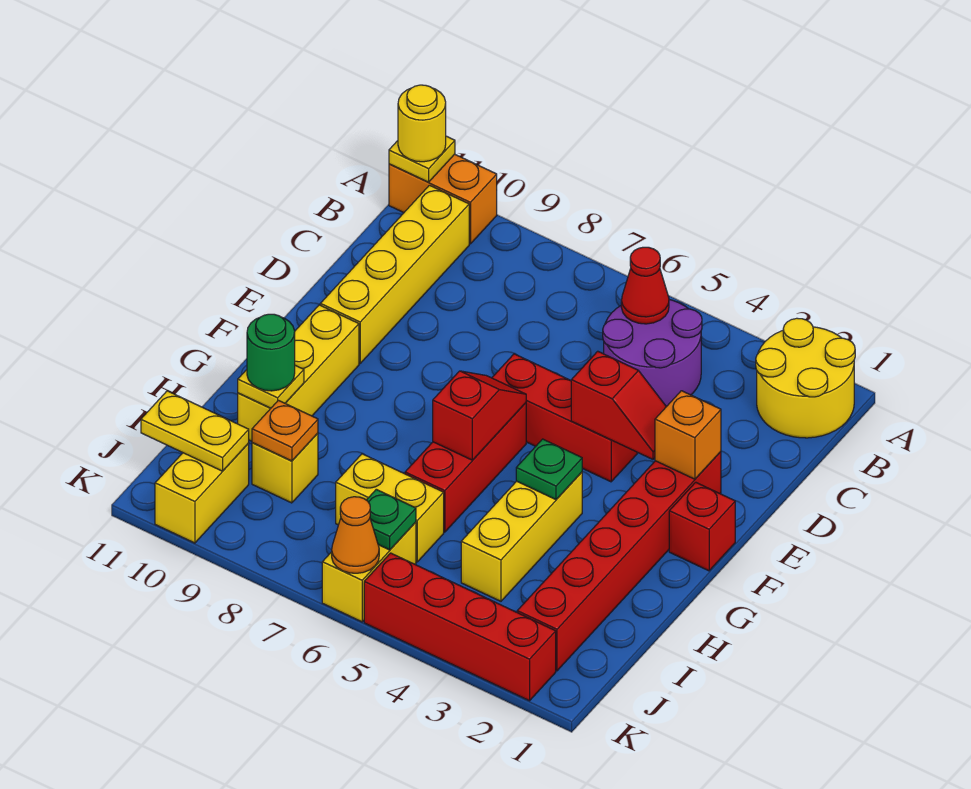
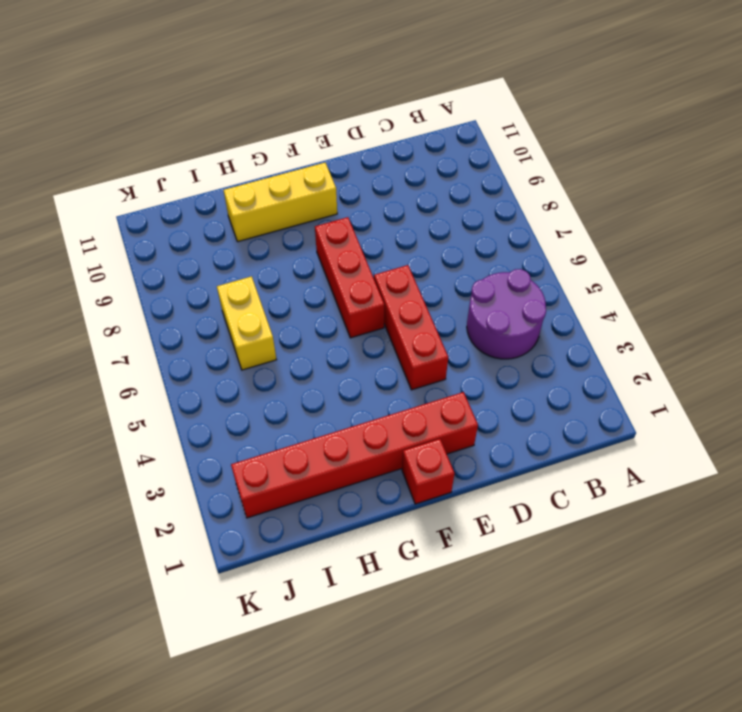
red brick F6:F8 level 1 -> red brick F6:H6 level 1
none -> yellow round brick A1:B2 level 1
none -> orange brick A10:A11 level 1
none -> yellow brick B10:E10 level 1

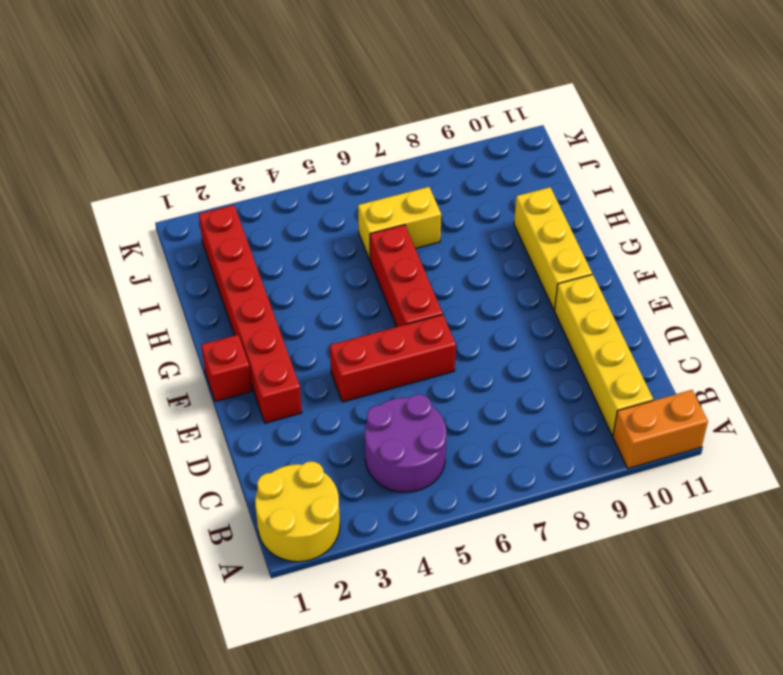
none -> yellow brick G4:I4 level 1
none -> yellow brick I9 level 1
none -> yellow brick J6:K6 level 1

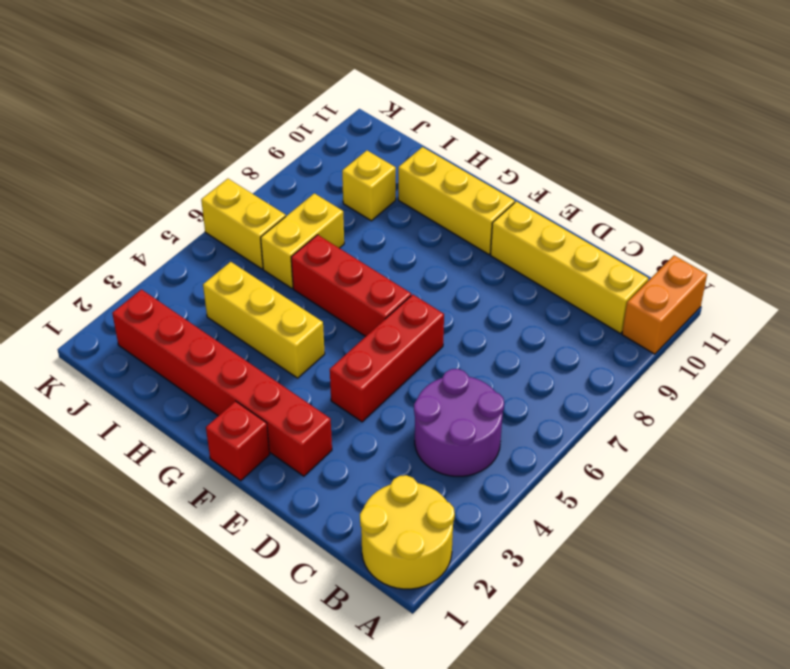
none -> yellow brick J10:K10 level 1
none -> red brick K2:K5 level 1
none -> yellow plate A11 level 2

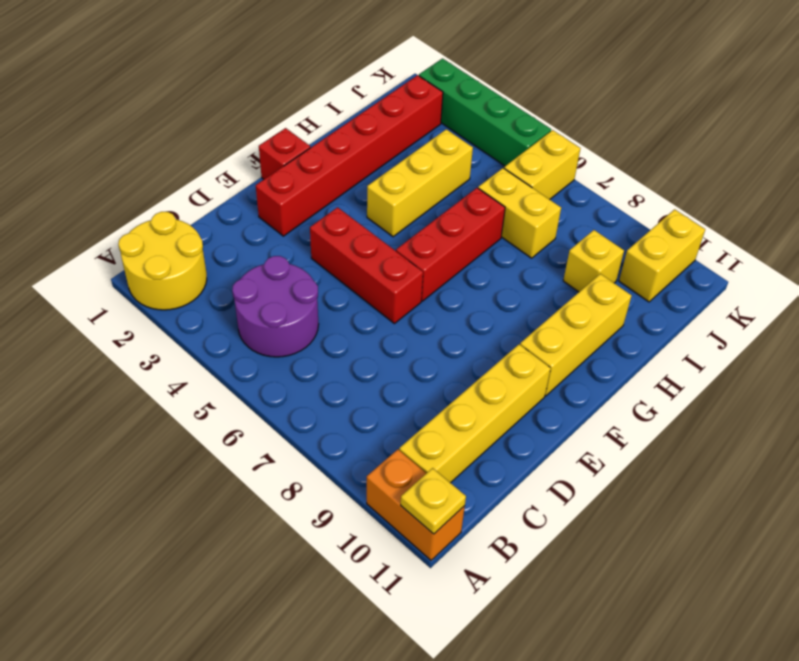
green brick K2:K5 level 1 -> red brick K2:K5 level 1
none -> red cone B5 level 2
none -> orange brick E2 level 2
none -> red slope E3:E4 level 2 top 4

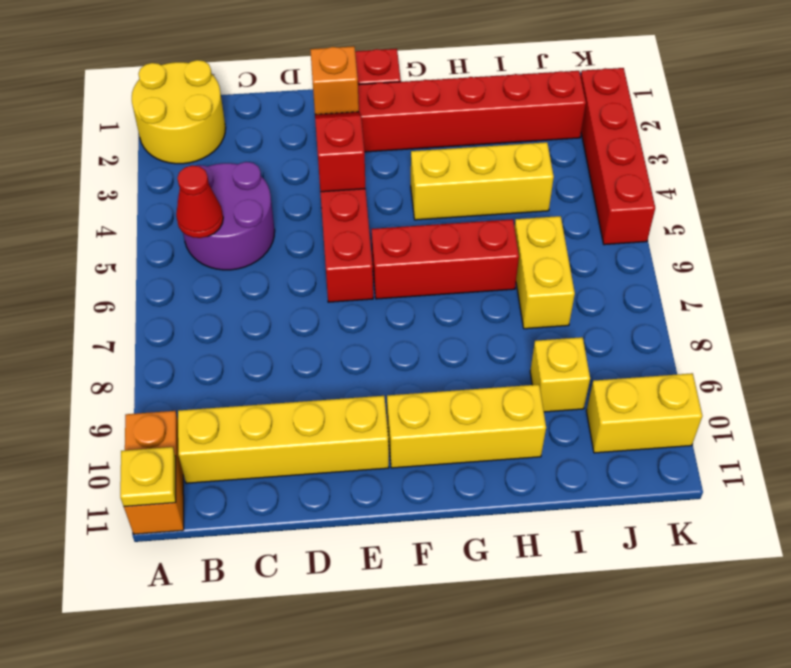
none -> yellow brick J6:K6 level 1
none -> red slope F6:G6 level 2 top G
none -> green plate G4 level 2

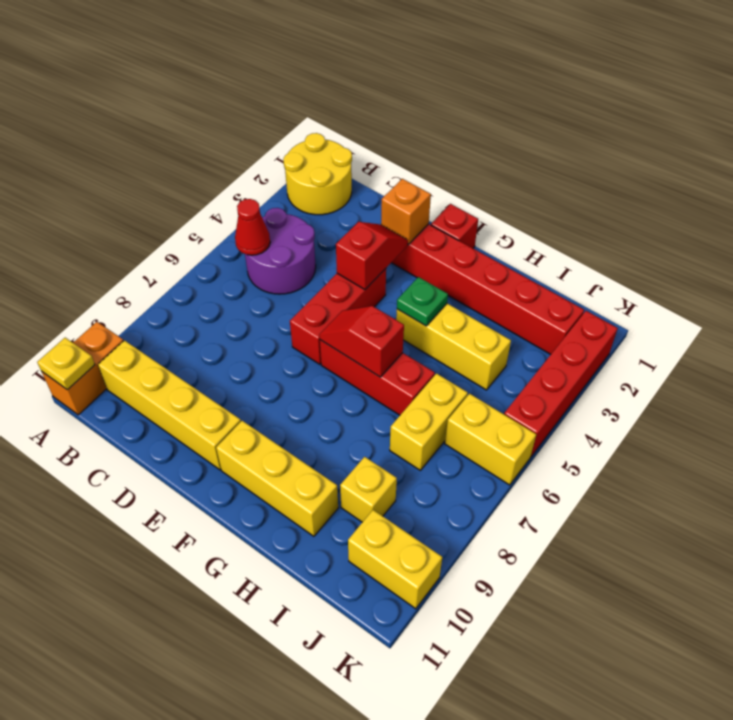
none -> yellow plate H10 level 2
none -> orange plate I9 level 2
none -> green plate J6 level 2

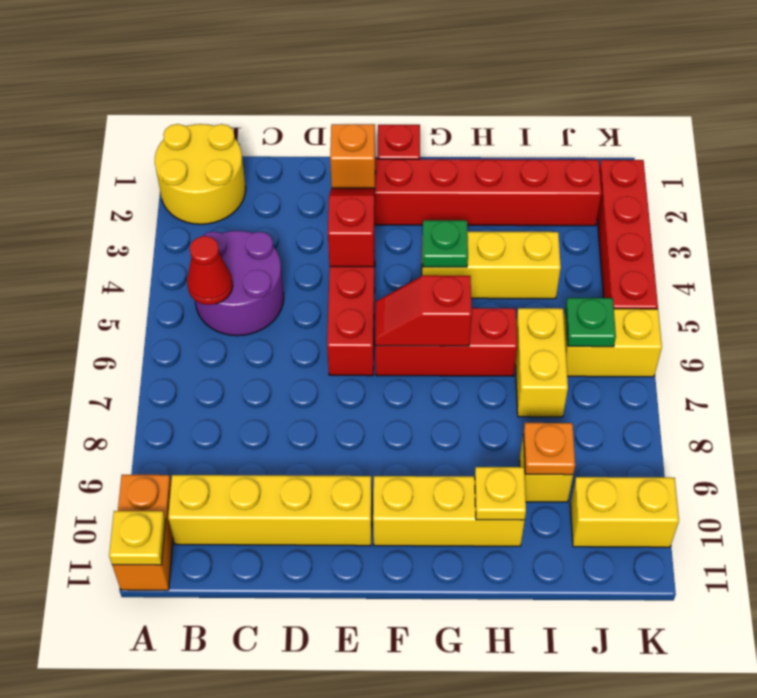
none -> yellow plate J10:J11 level 2
none -> orange cone K6 level 2
none -> yellow round brick A11 level 3

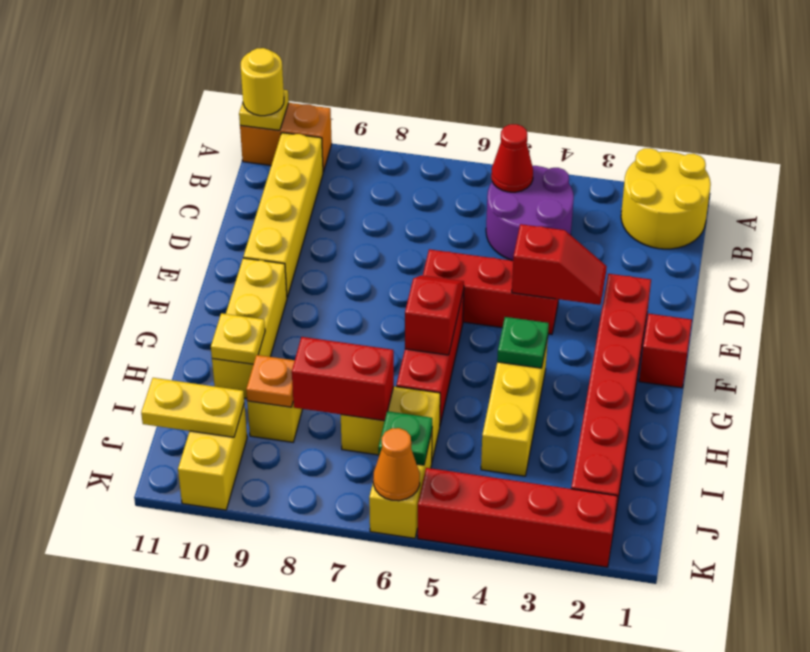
red brick I7:I8 level 2 -> none
none -> orange brick E2 level 2
none -> green round brick H10 level 3

